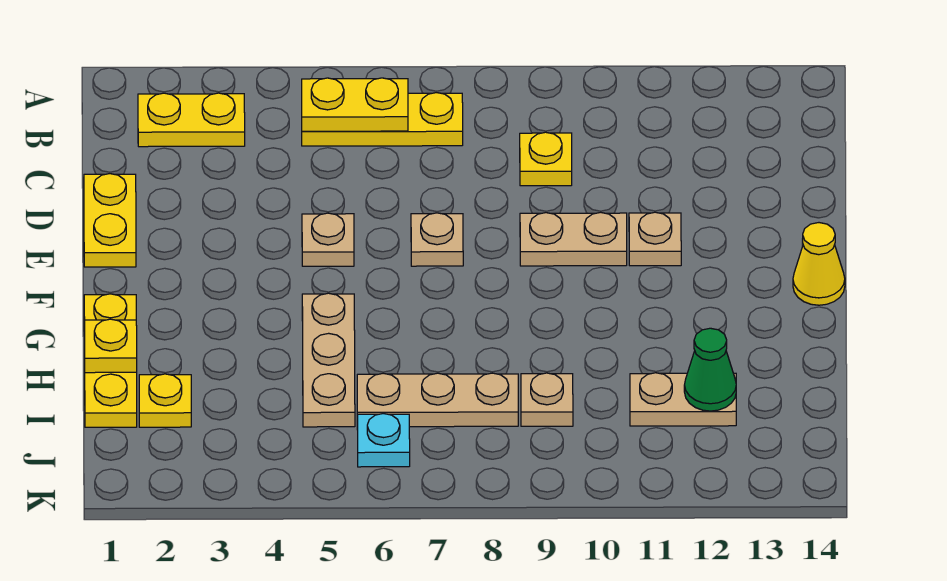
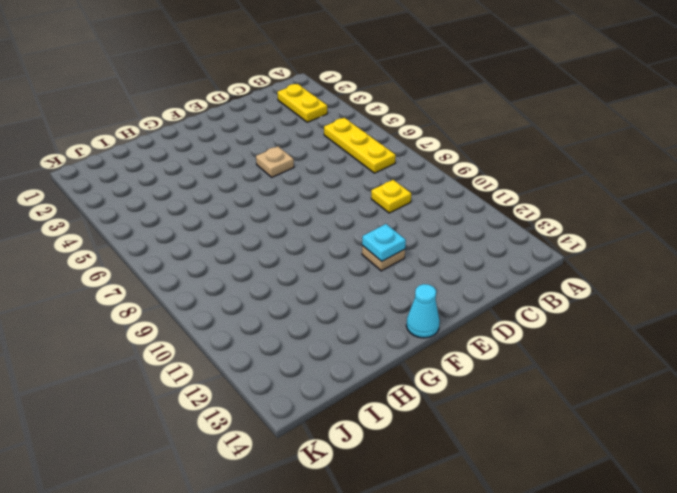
cyan plate E11 level 2 -> cyan plate J6 level 1
cyan cone F14 level 1 -> yellow cone F14 level 1
none -> yellow plate D1:E1 level 1
none -> tan plate E7 level 1
none -> tan plate E9:E10 level 1

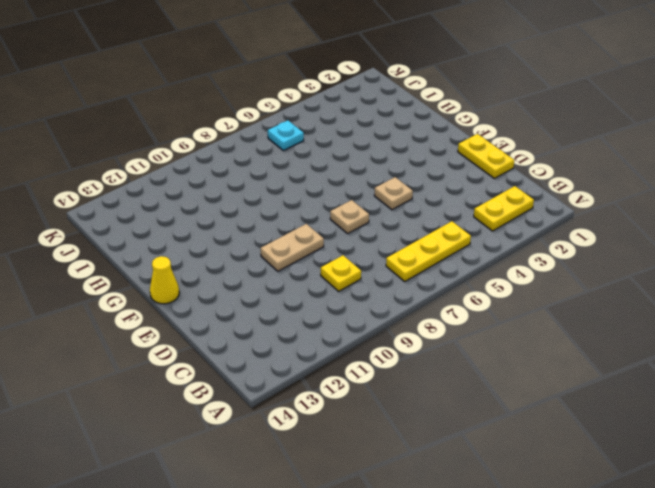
none -> tan plate E11 level 1
none -> yellow plate G1:I1 level 1
none -> tan plate G5:I5 level 1

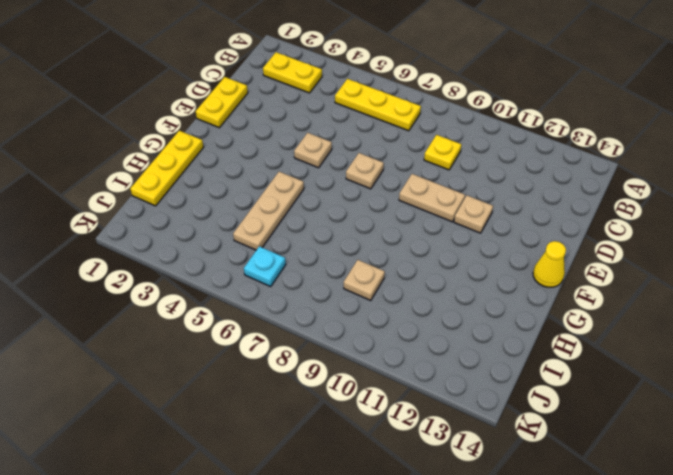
none -> yellow plate I2 level 1
none -> tan plate I6:I8 level 1
none -> tan plate I11:I12 level 1

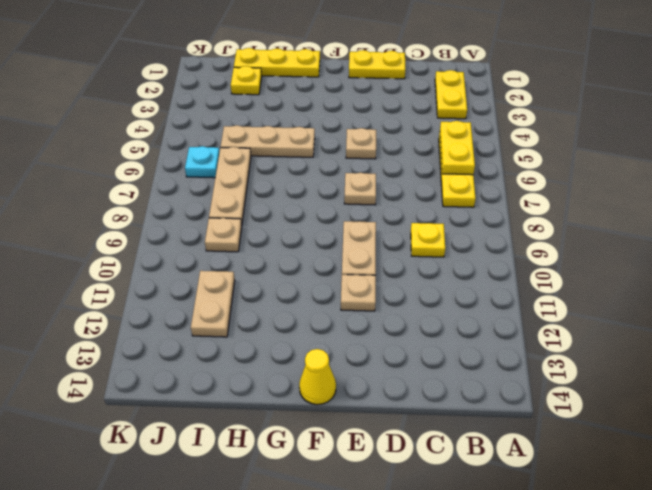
none -> yellow plate H1 level 2
none -> green cone I12 level 2

